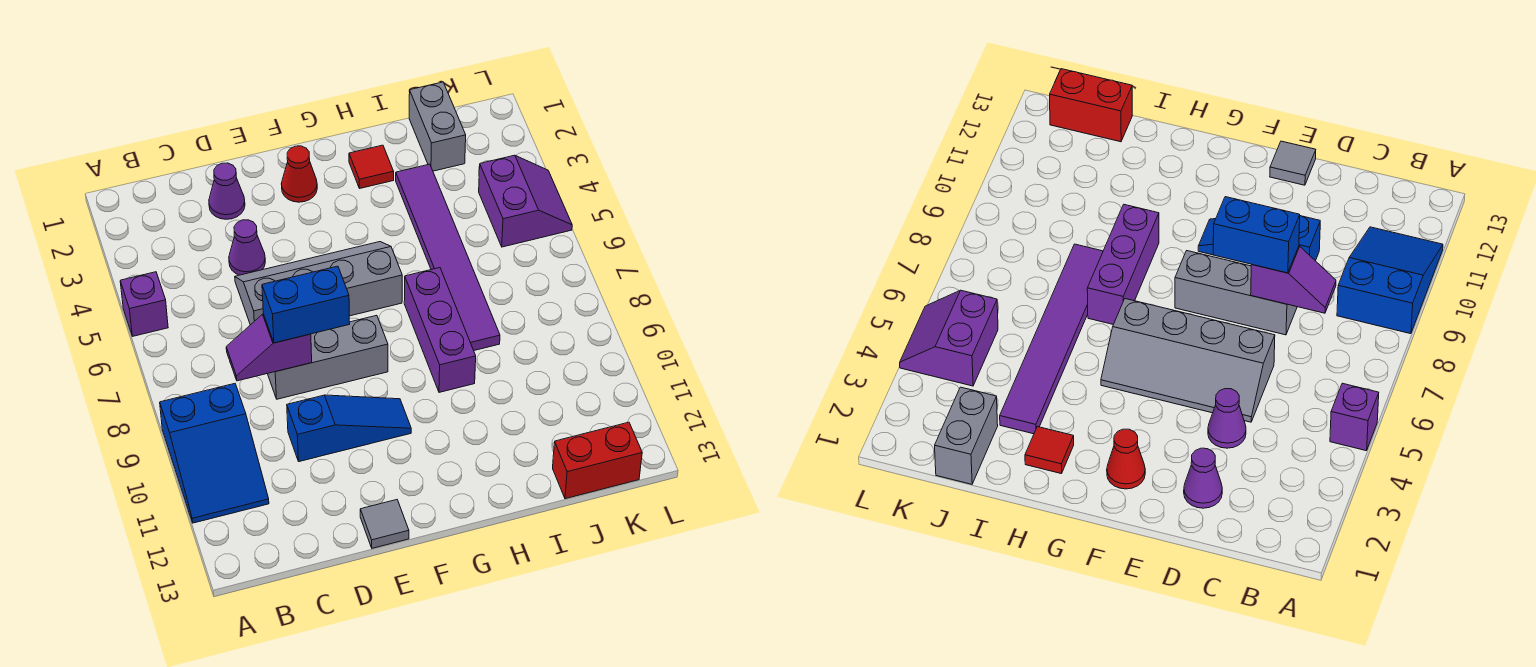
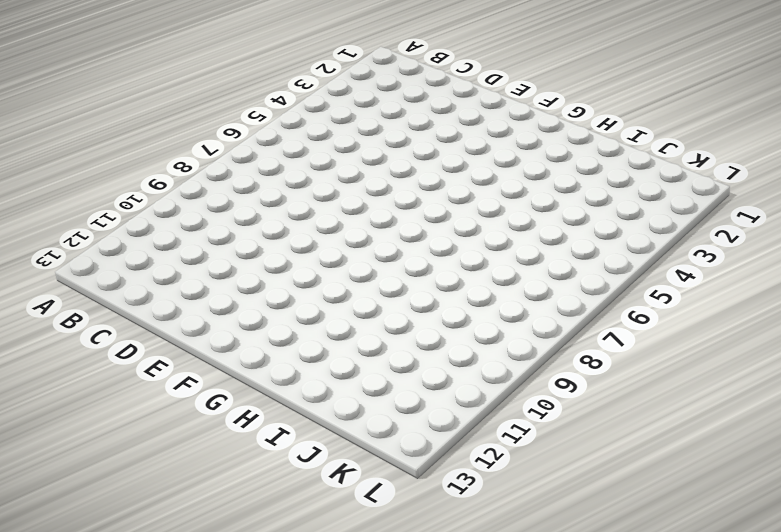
none -> purple brick A5 level 1
none -> blue slope A9:B11 level 1 top 9
none -> purple cone D2 level 1

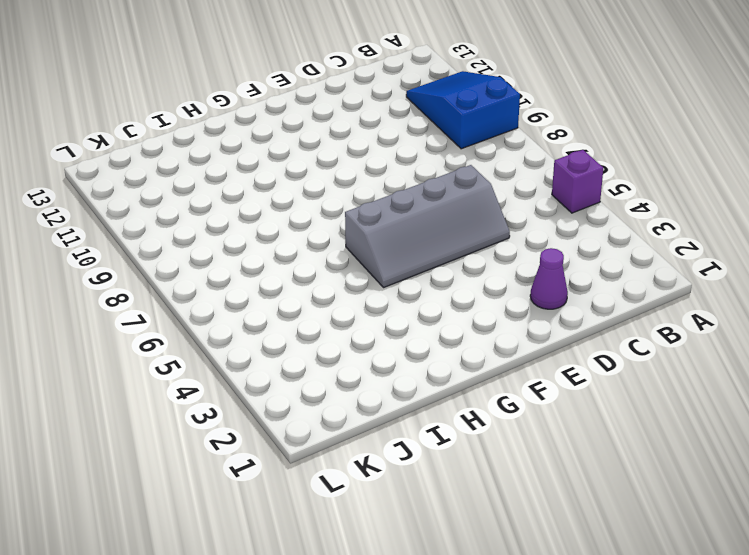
none -> purple cone D4 level 1
none -> grey brick D8:F8 level 1
none -> blue slope D10:F10 level 1 top D

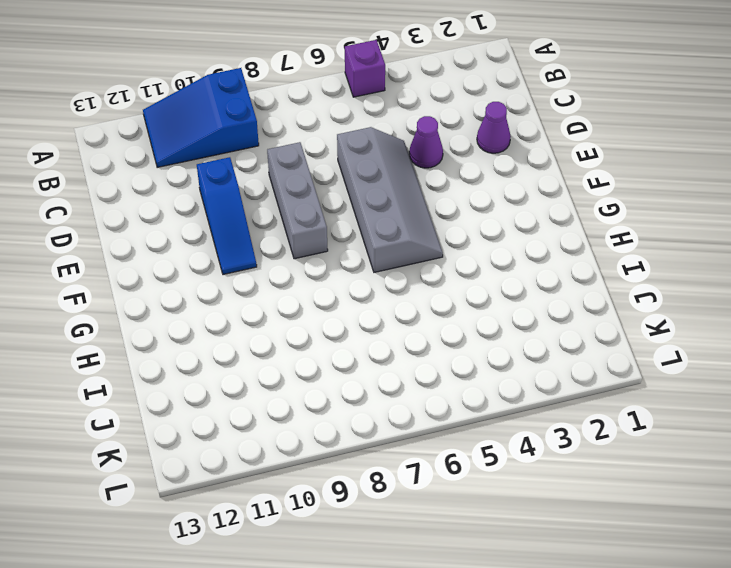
none -> grey tile E13 level 1
none -> red cone F2 level 1
none -> red tile H2 level 1

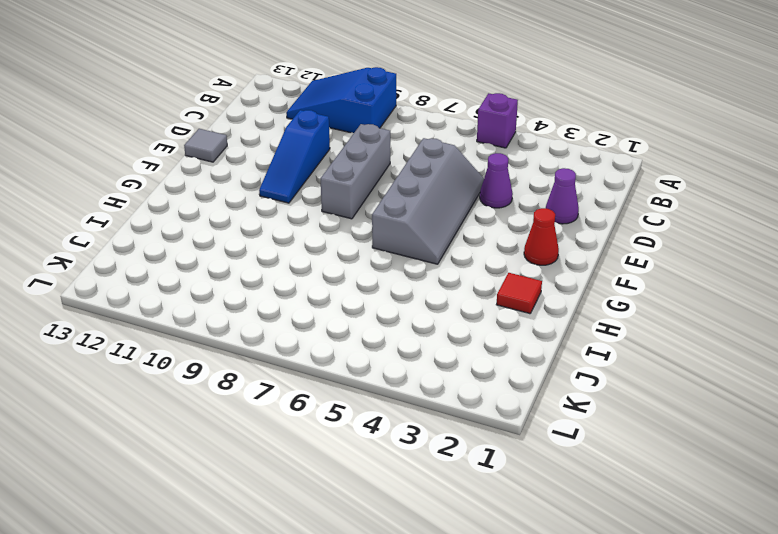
none -> purple brick H7:H9 level 1
none -> purple tile I3:I8 level 1
none -> grey brick J1:J2 level 1

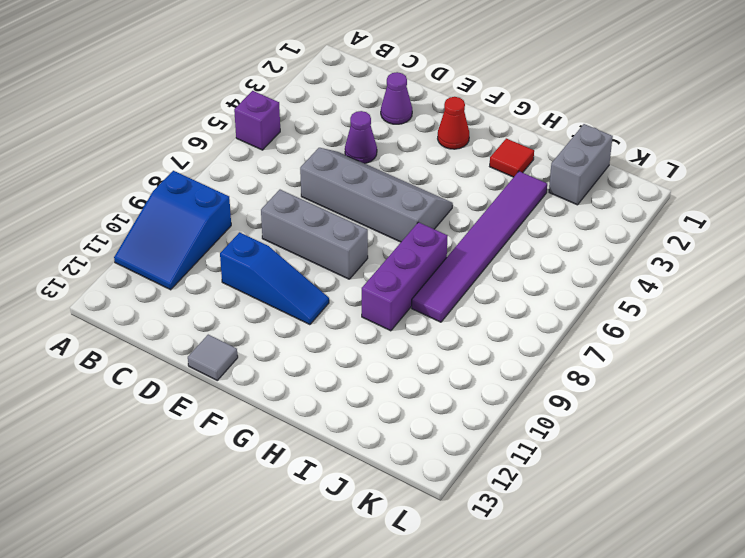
none -> red brick J13:K13 level 1
none -> purple slope K4:L5 level 1 top K
none -> purple slope C8:D8 level 2 top D

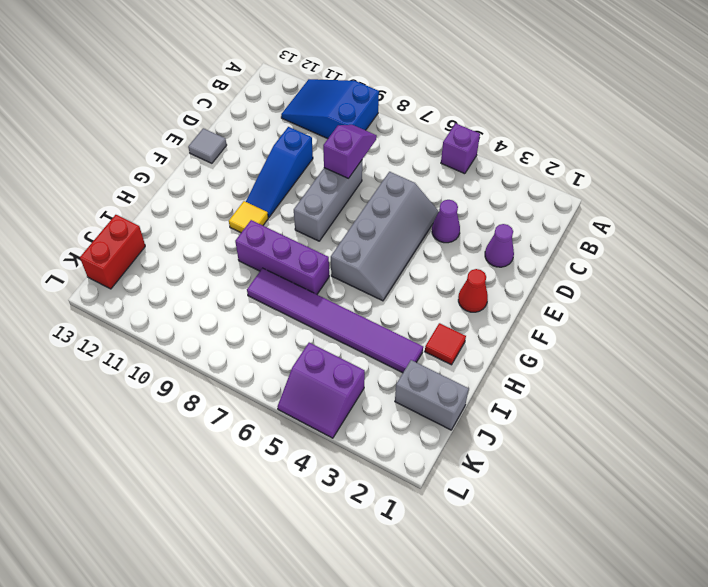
yellow tile G10 level 1 -> none
none -> blue brick D8:E8 level 3

